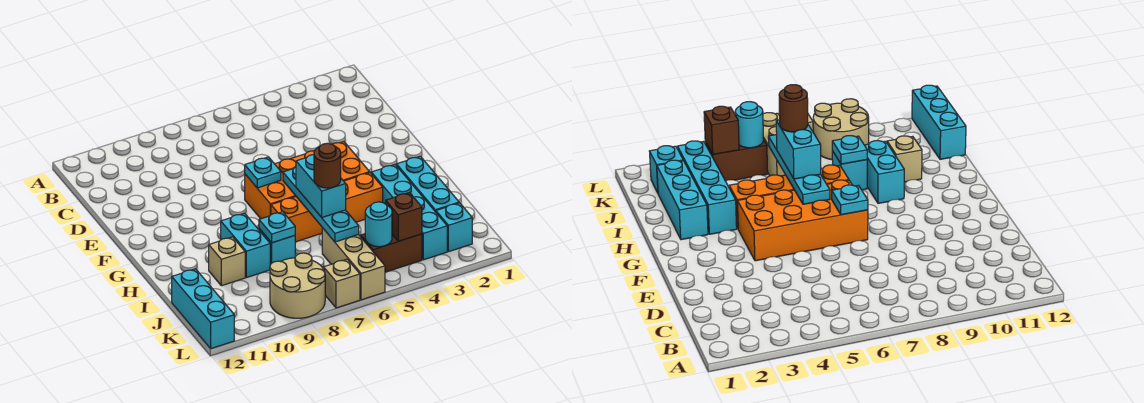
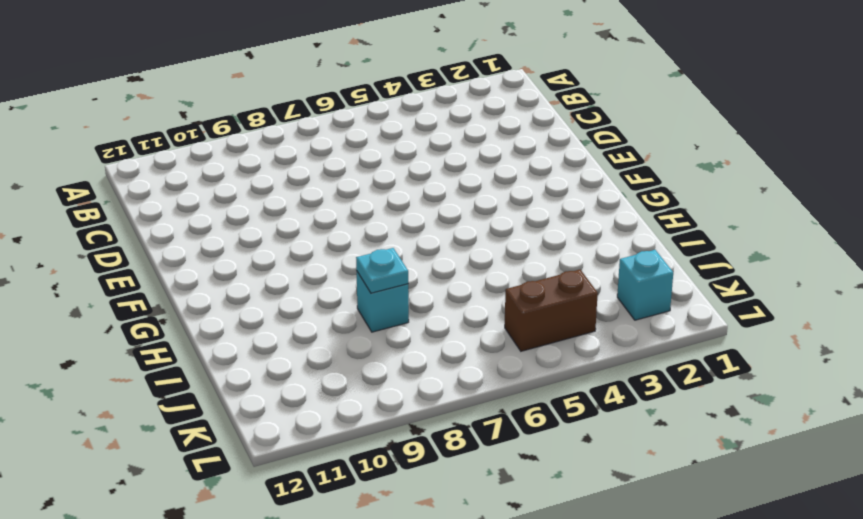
none -> orange brick F4:G7 level 1
none -> cyan brick H2:J2 level 1
none -> cyan brick H3:K3 level 1

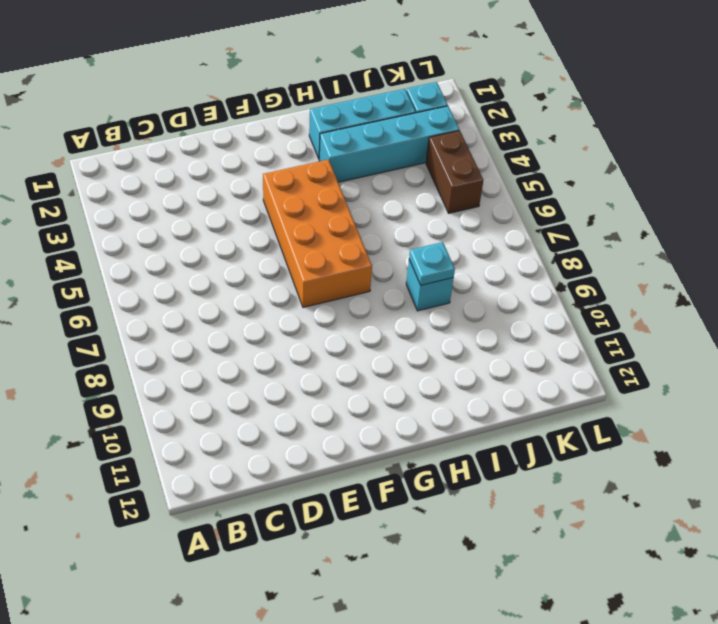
none -> orange brick H4:H7 level 1
none -> cyan brick H9:I9 level 1
none -> tan brick I10 level 1

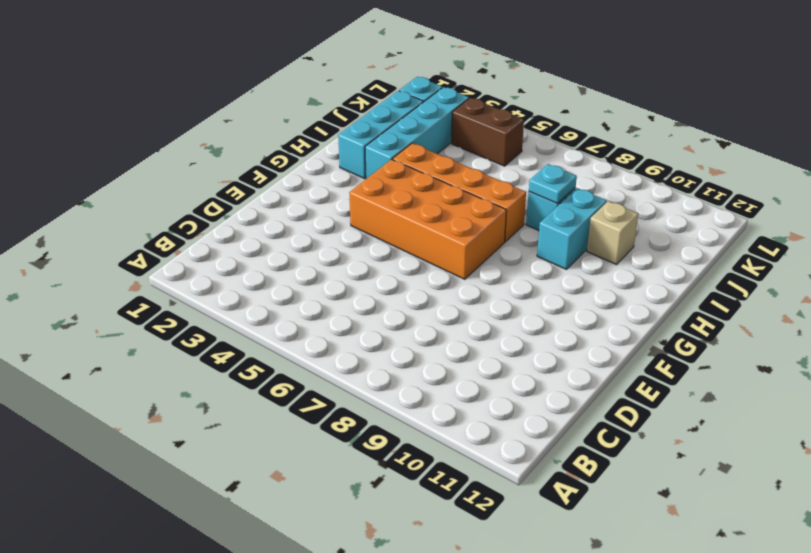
none -> tan brick J6:L6 level 1
none -> cyan brick J12:L12 level 1
none -> tan round brick K8:L9 level 1

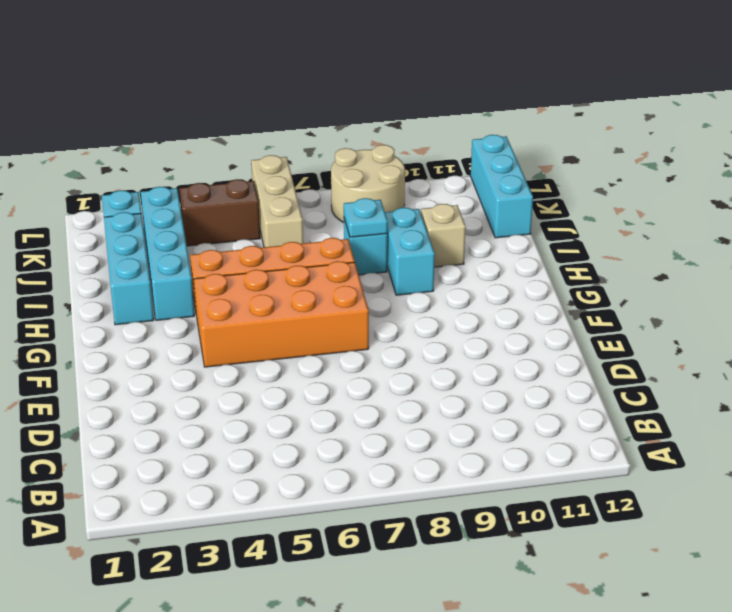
none -> tan brick L7 level 1
none -> cyan plate F7 level 2
none -> cyan plate G6:J6 level 2

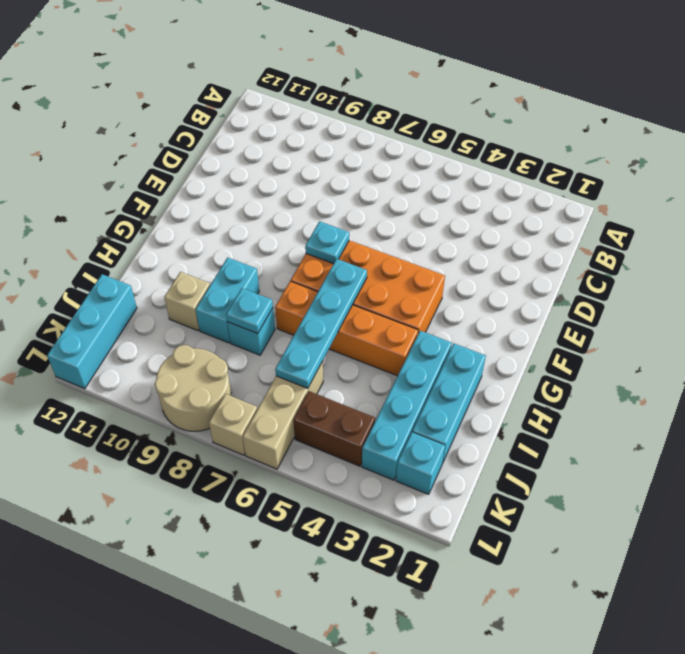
none -> brown brick K4 level 2
none -> cyan round brick K5 level 2
none -> cyan brick H6:I6 level 3

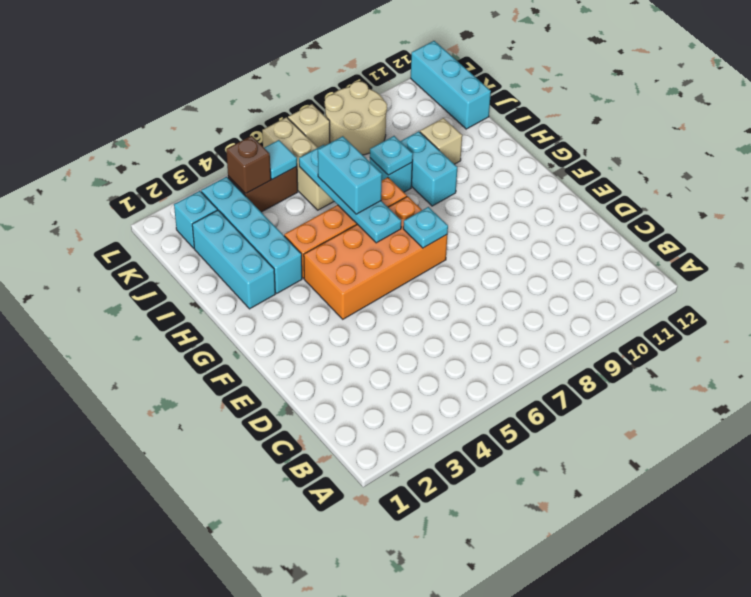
cyan tile K5 level 2 -> cyan round brick K5 level 2
none -> brown round brick I6 level 4

